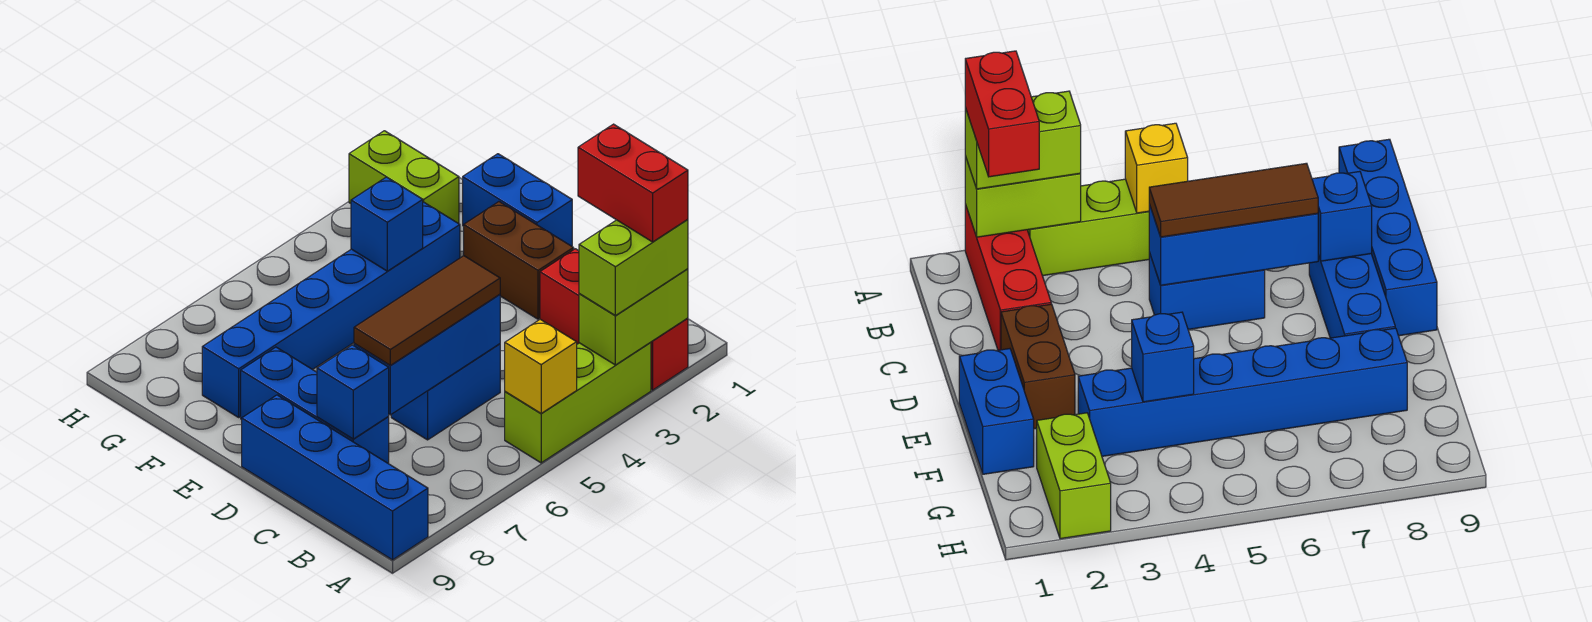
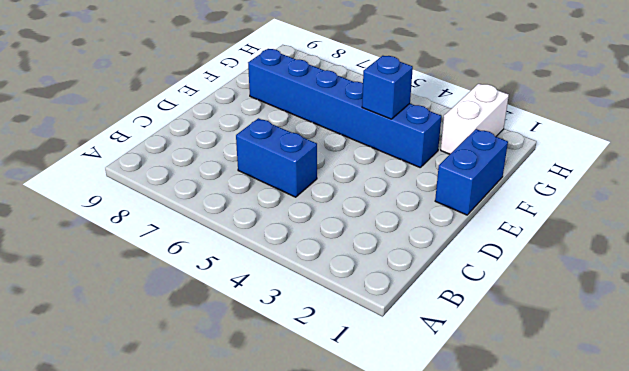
white brick G2:H2 level 1 -> lime brick G2:H2 level 1
none -> red brick A2:C2 level 1
none -> lime brick A3:A5 level 1
none -> blue brick A9:D9 level 1

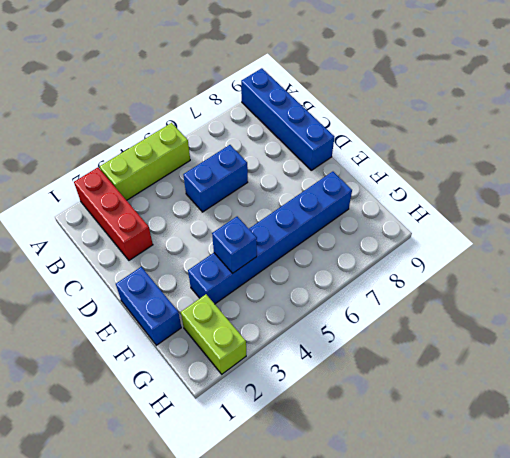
none -> blue brick C8:E8 level 1
none -> brown brick D2:E2 level 1
none -> lime brick A2:A3 level 2

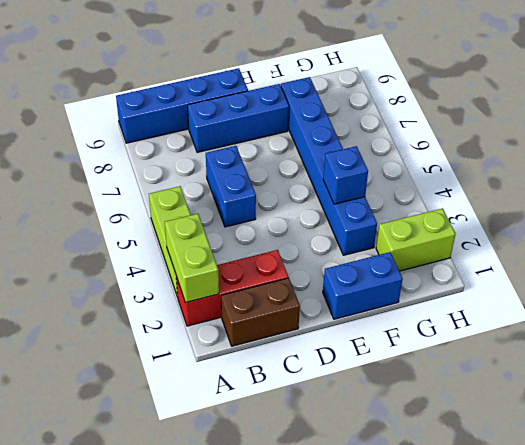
brown brick B1:C1 level 1 -> brown brick D2:E2 level 1
none -> yellow brick A5 level 2
none -> blue brick C5:C7 level 2
none -> blue brick C8 level 2

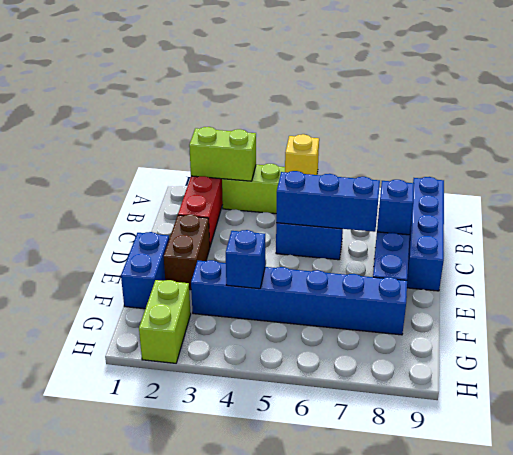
none -> lime brick A2:A3 level 3
none -> brown tile C5:C7 level 3
none -> red brick A2:B2 level 4

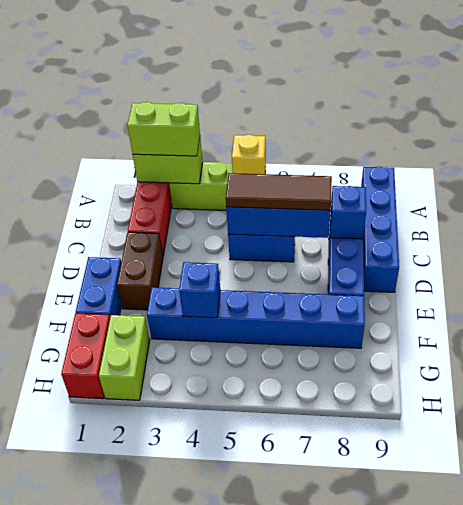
red brick G1:H1 level 1 -> red brick A2:B2 level 4

